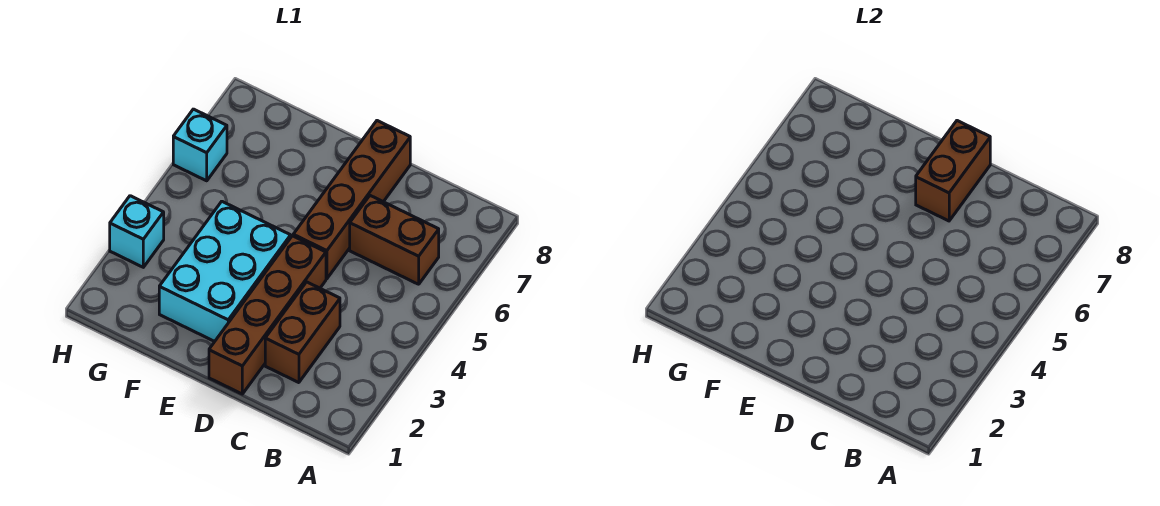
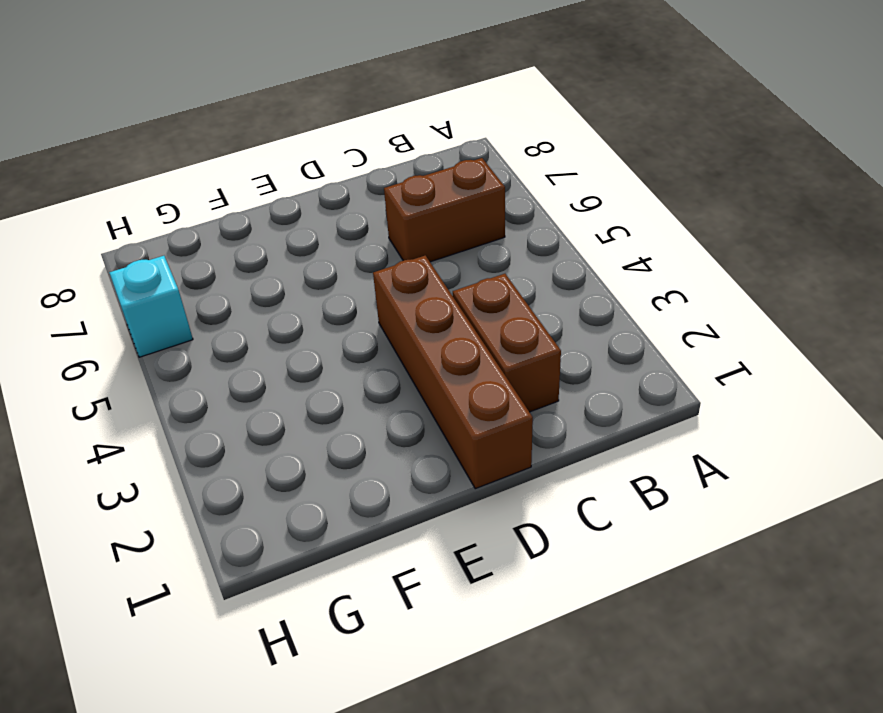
none -> brown brick D5:D8 level 1
none -> cyan brick E2:F4 level 1

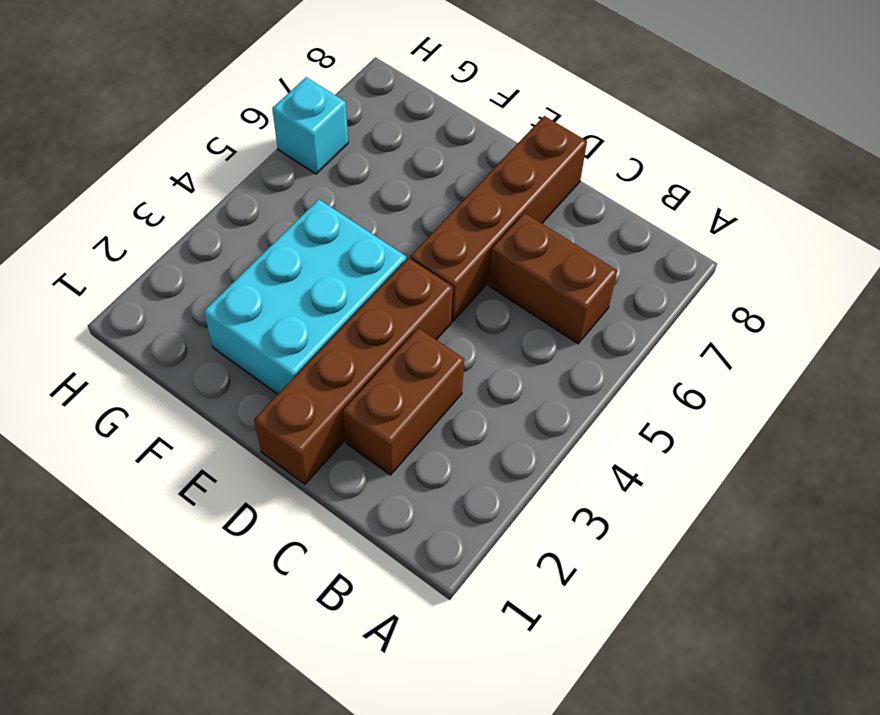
none -> cyan brick H3 level 1
none -> brown brick D7:D8 level 2

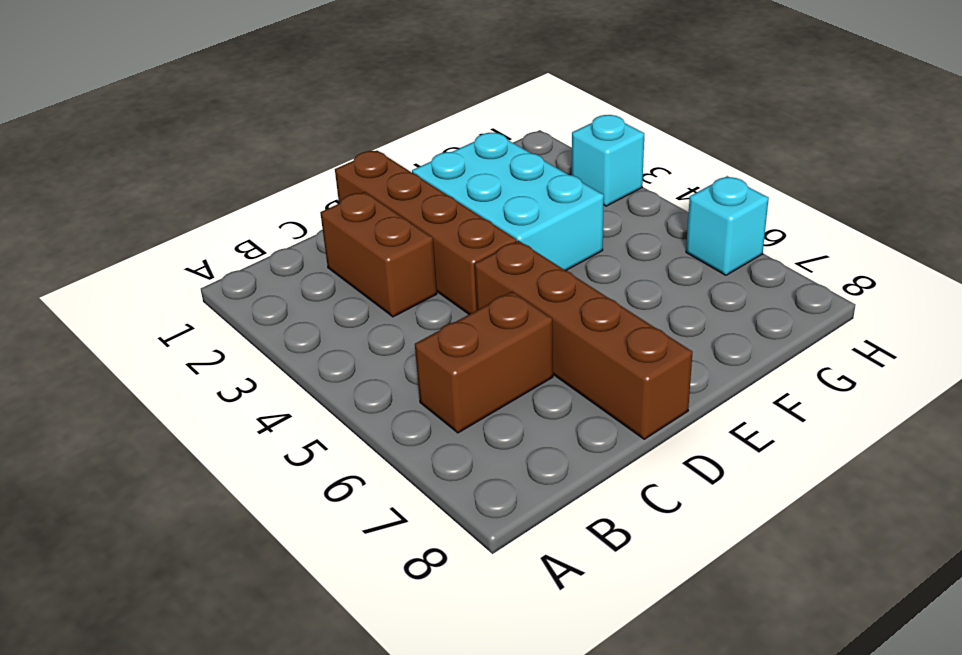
none -> brown brick D7:D8 level 2

